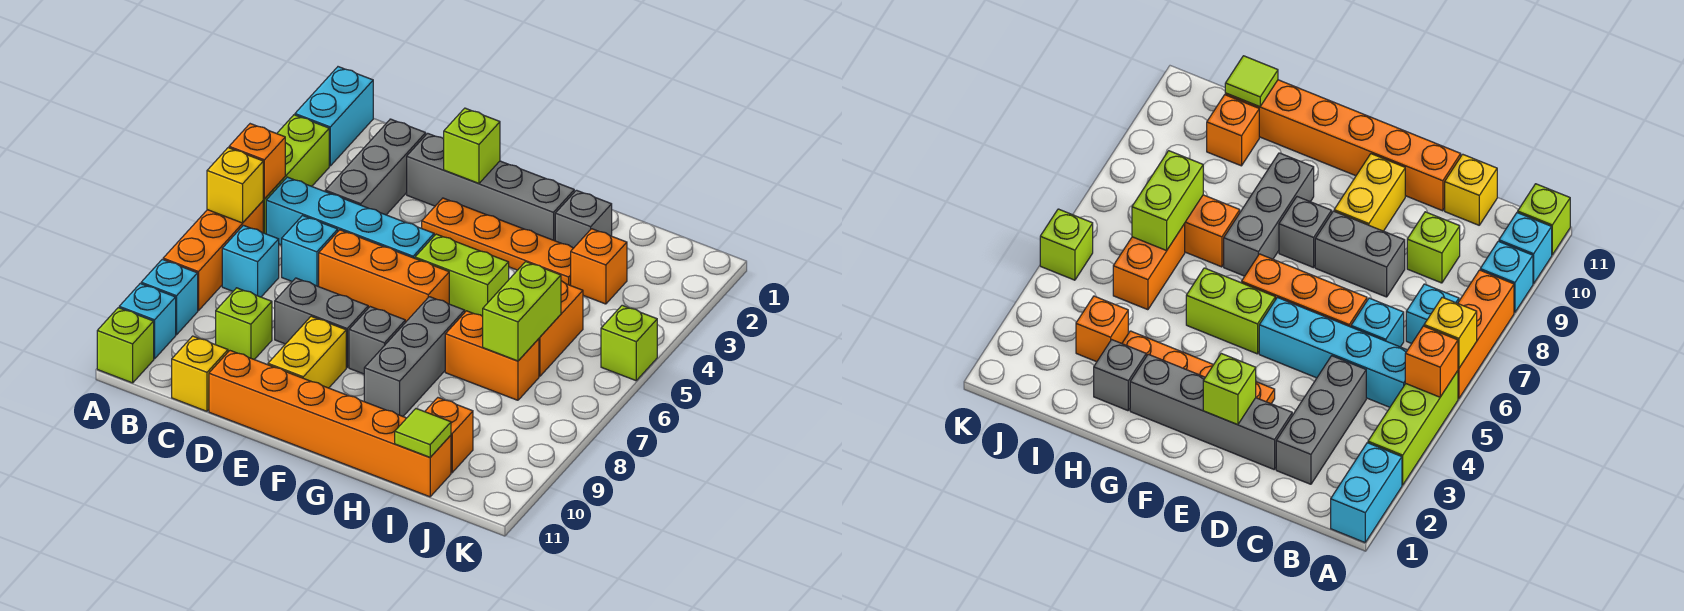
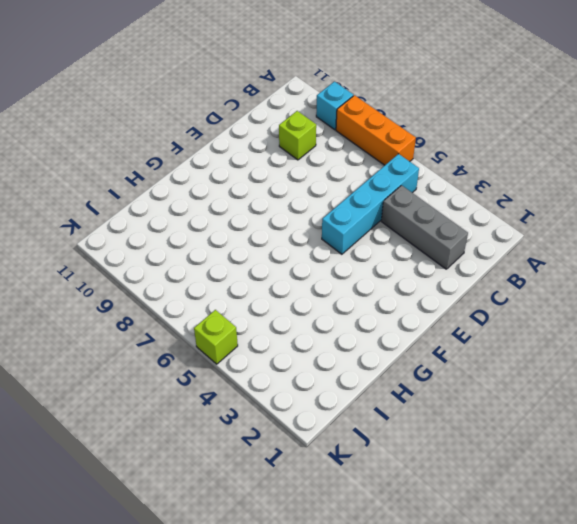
none -> cyan brick A1:A2 level 1
none -> lime brick A3:A5 level 1
none -> cyan brick A10 level 1
none -> lime brick A11 level 1

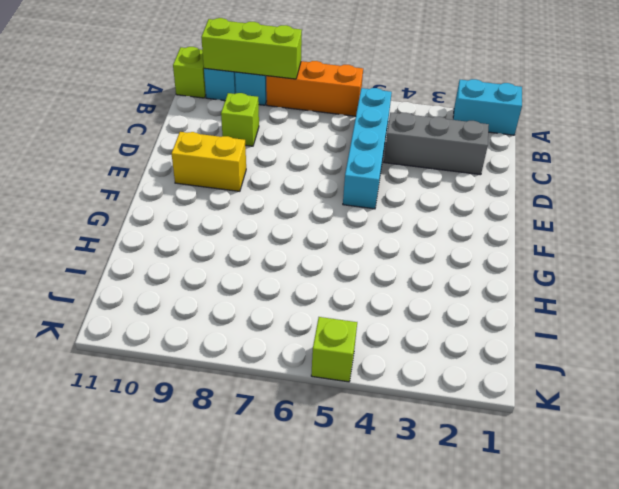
lime brick A8:A10 level 2 -> lime brick A3:A5 level 1
none -> cyan brick B7 level 1
none -> cyan brick C6 level 1
none -> yellow brick C11 level 1
none -> grey brick D2:G2 level 1

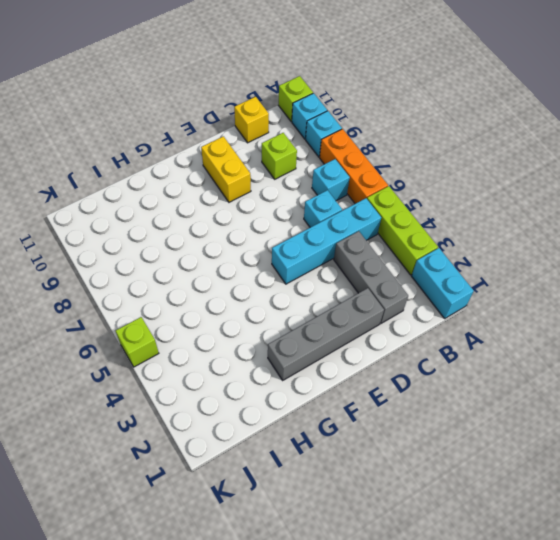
none -> orange brick D6:F6 level 1
none -> grey brick D8:E8 level 1
none -> orange brick D11:I11 level 1
none -> orange plate E3:H3 level 1

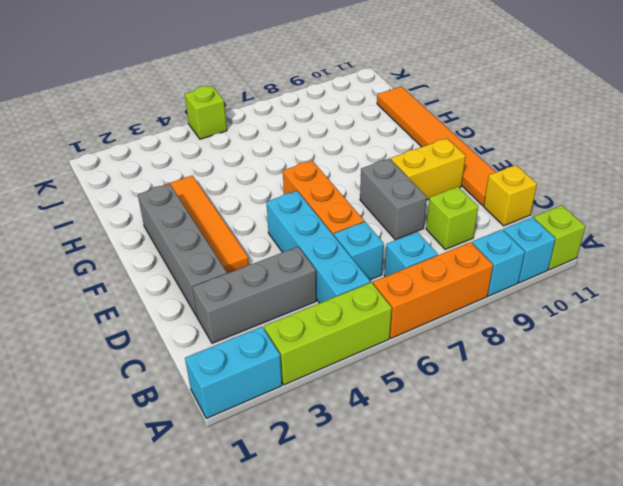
orange tile D11:I11 level 1 -> orange brick D11:I11 level 1
orange tile E3:H3 level 1 -> orange plate E3:H3 level 1
none -> lime brick F5:G5 level 1
none -> grey brick F8 level 1
none -> grey brick G7:G9 level 1
none -> grey brick H2 level 1

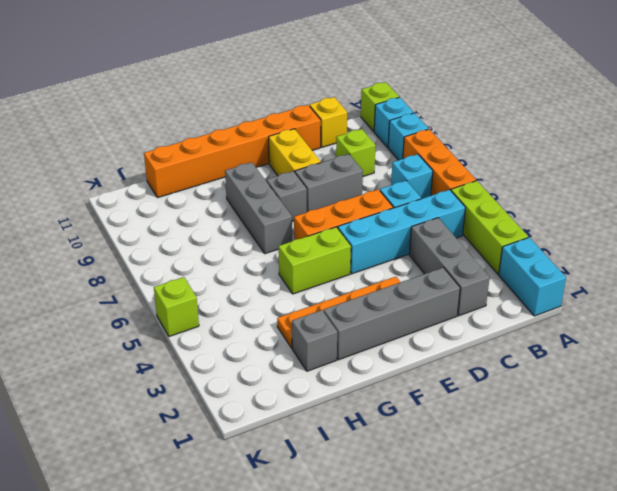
none -> orange brick H7:I7 level 1
none -> orange brick I3 level 1
none -> orange brick I5:I6 level 1
none -> orange brick I10 level 1

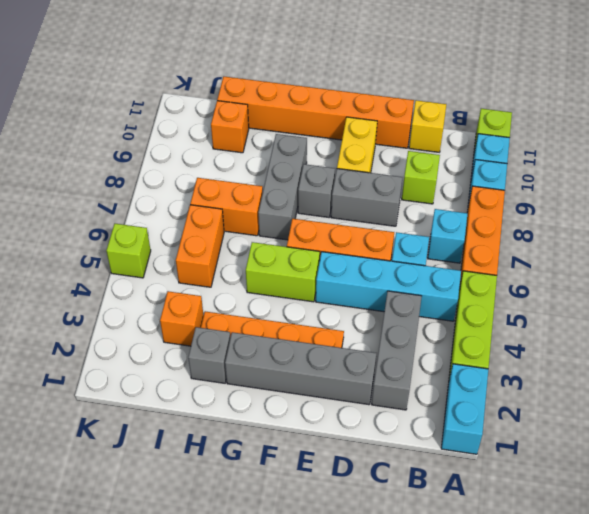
none -> orange brick A5 level 2
none -> yellow brick A6 level 2
none -> lime brick E2 level 2
none -> lime brick I6:I7 level 2

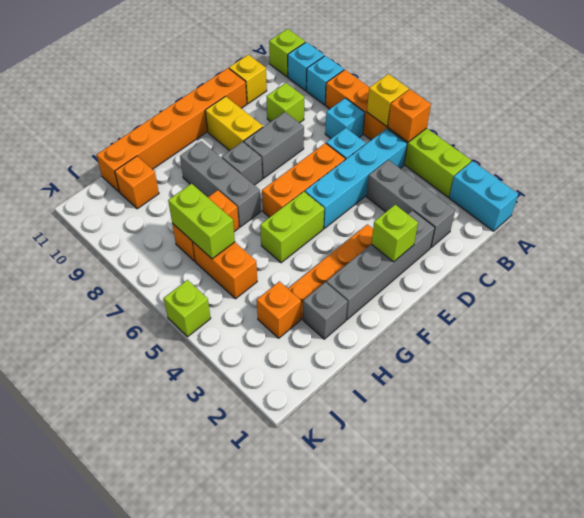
none -> lime tile I11 level 2

